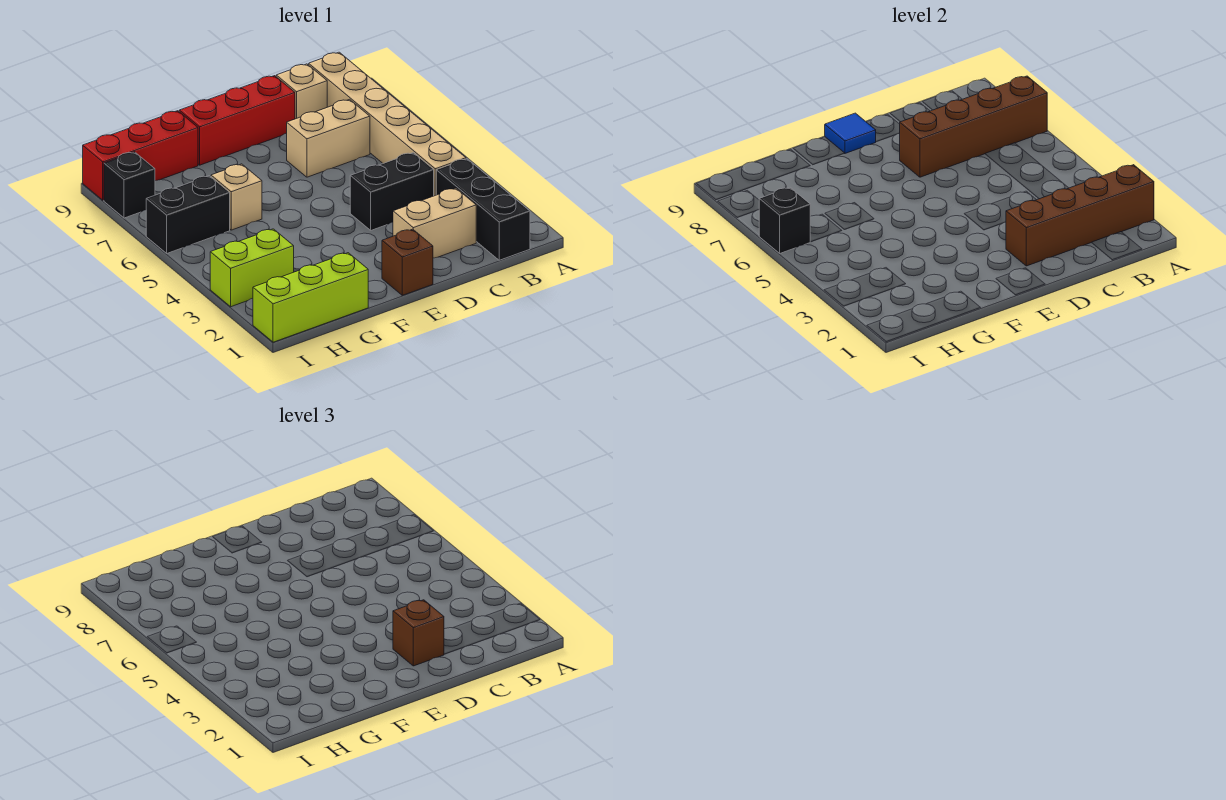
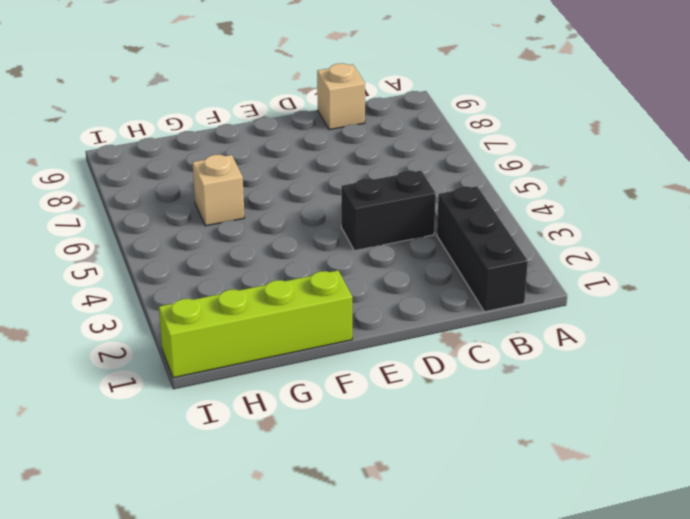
lime brick F1:I1 level 1 -> lime brick G1:I1 level 1
none -> tan brick B4:B9 level 1
none -> tan brick C2:D2 level 1
none -> tan brick C7:D7 level 1

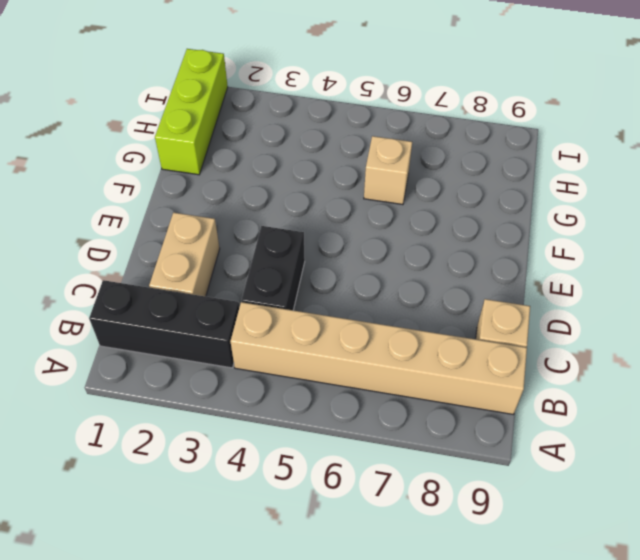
none -> tan brick C7:D7 level 1
none -> red brick D9:F9 level 1
none -> brown brick E1 level 1

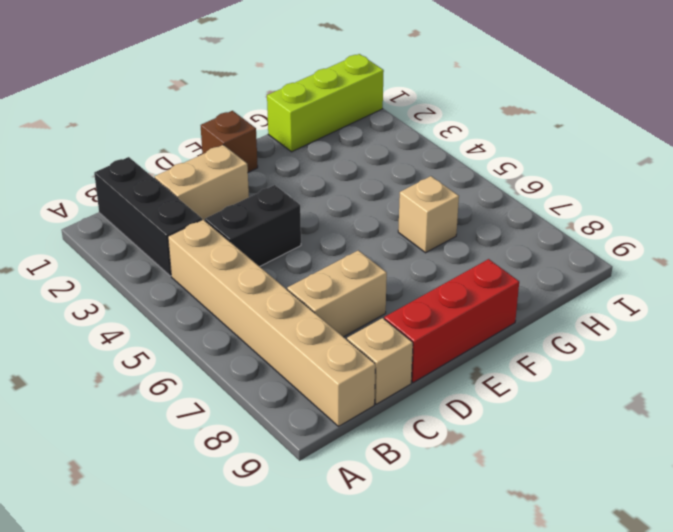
none -> red brick G9:I9 level 1
none -> lime brick H3:I3 level 1
none -> black brick H6:I6 level 1

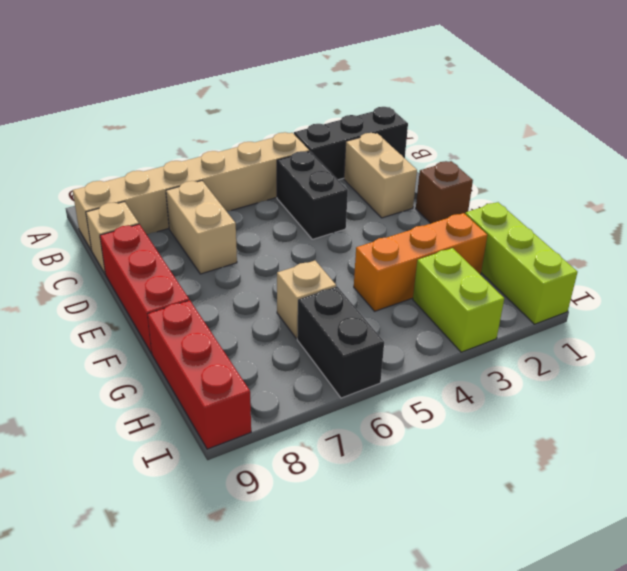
orange brick G2:G4 level 1 -> none
none -> black brick I8 level 1
none -> brown brick A2:D2 level 2
none -> brown brick A7:D7 level 2

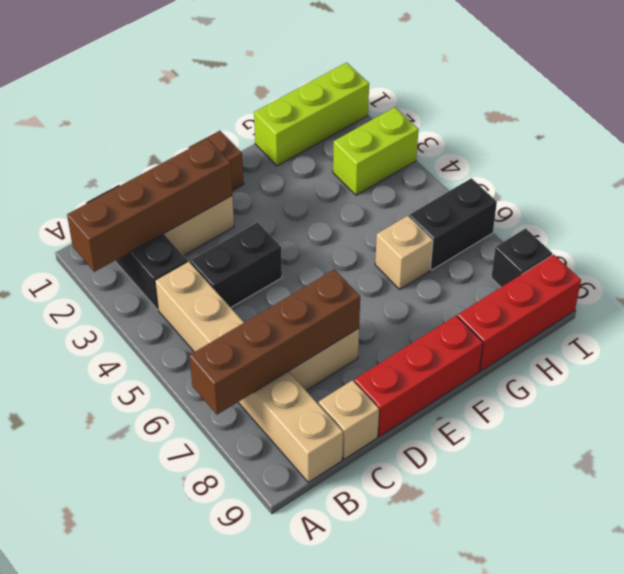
none -> blue tile E9 level 2
none -> black brick I6 level 2
none -> brown brick D2 level 3

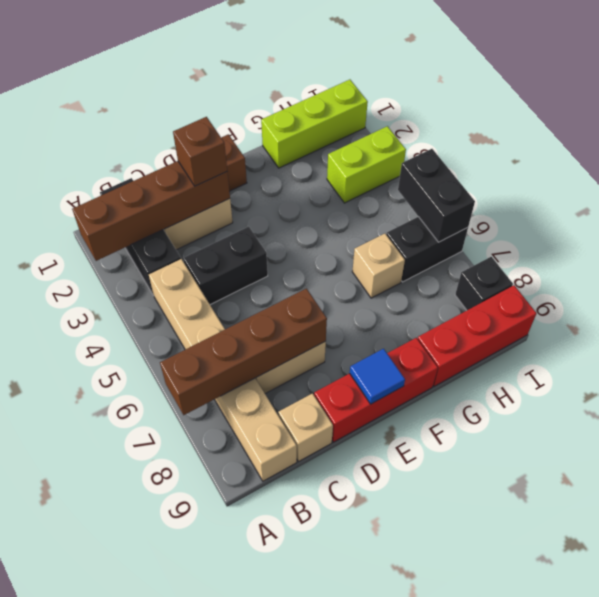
black brick I5:I6 level 2 -> black brick I6 level 2

